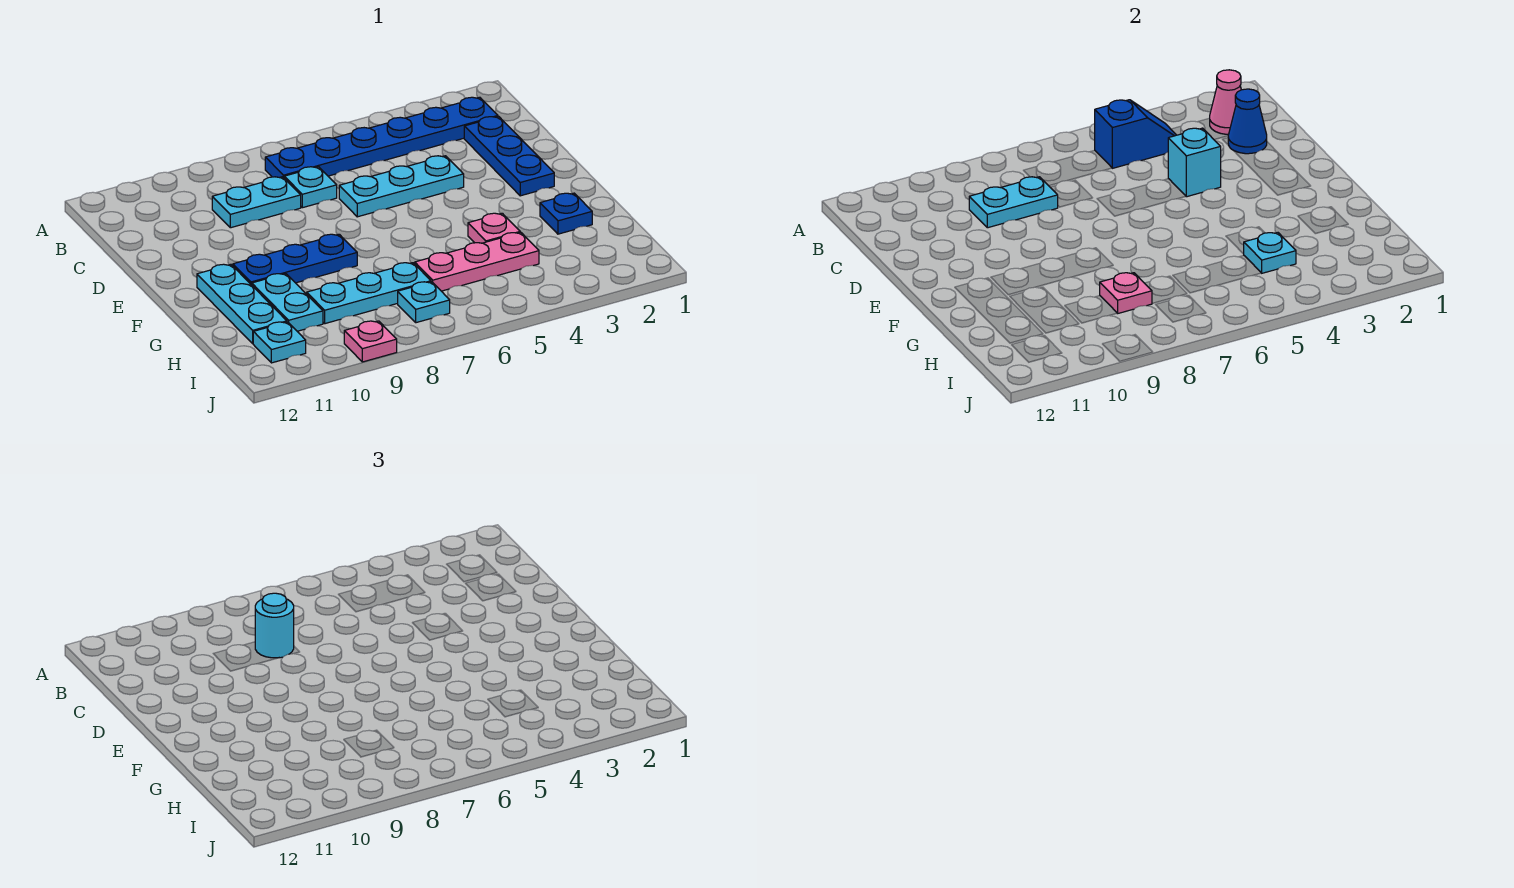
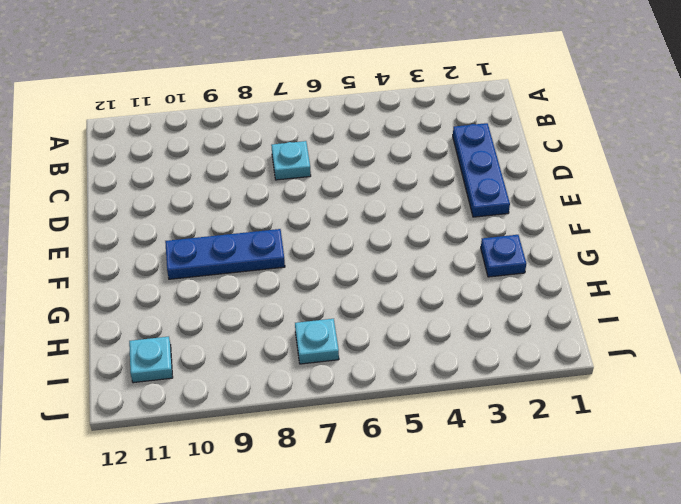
none -> blue plate B2:B7 level 1
none -> cyan plate C8:C9 level 1
none -> cyan plate D4:D6 level 1

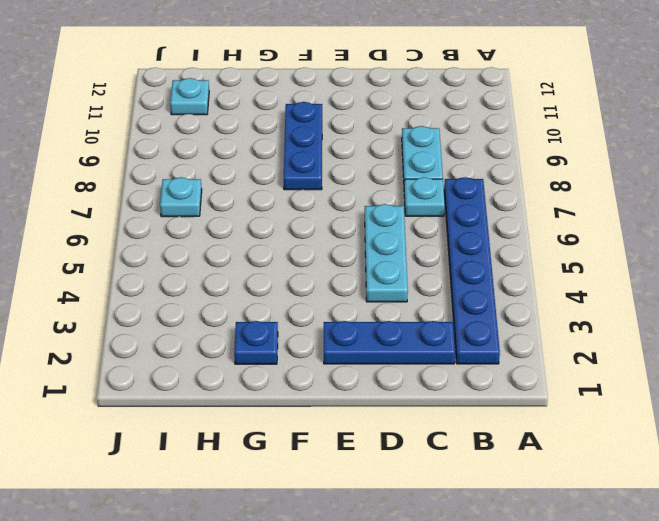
none -> cyan plate F11:H11 level 1
none -> pink plate G4 level 1
none -> cyan plate G10:H10 level 1

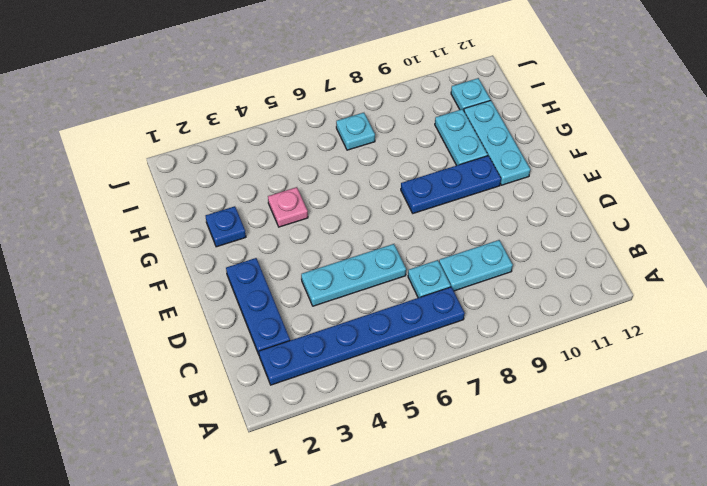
none -> pink plate H4:H6 level 1
none -> cyan plate H7:H9 level 1
none -> pink plate J9 level 1

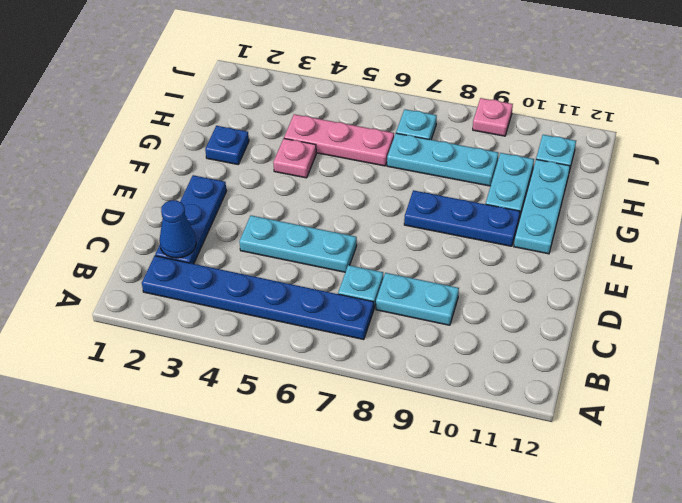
none -> pink cone B2 level 2
none -> blue slope B4:B5 level 2 top 5
none -> cyan plate C8:C9 level 2

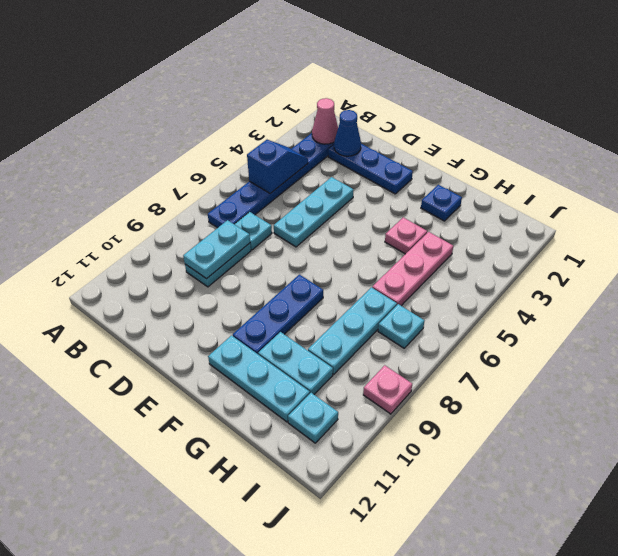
none -> cyan brick D4 level 2
none -> cyan plate H4 level 2
none -> pink plate H8 level 2

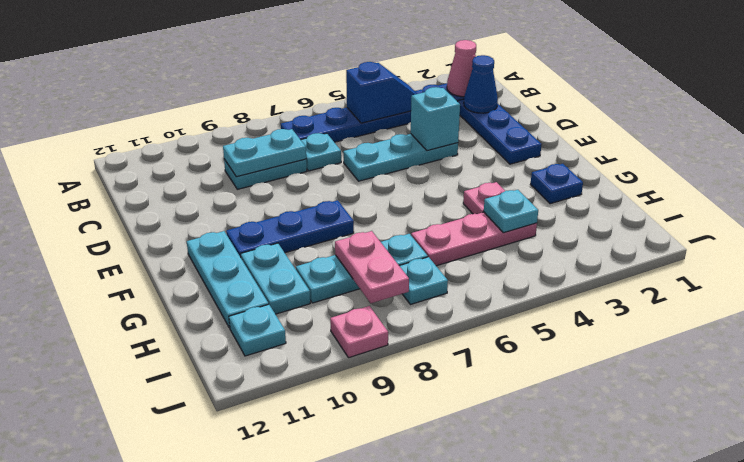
pink plate H8:I8 level 2 -> pink plate H8 level 2
none -> cyan round brick C8 level 3

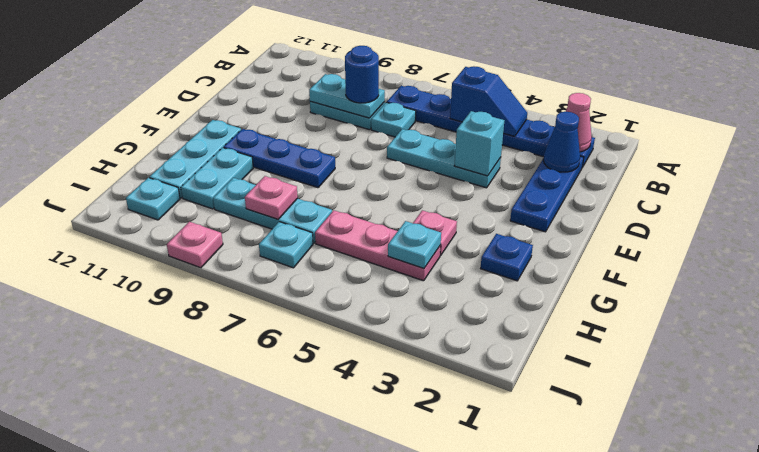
blue round brick C8 level 3 -> cyan round brick C8 level 3

